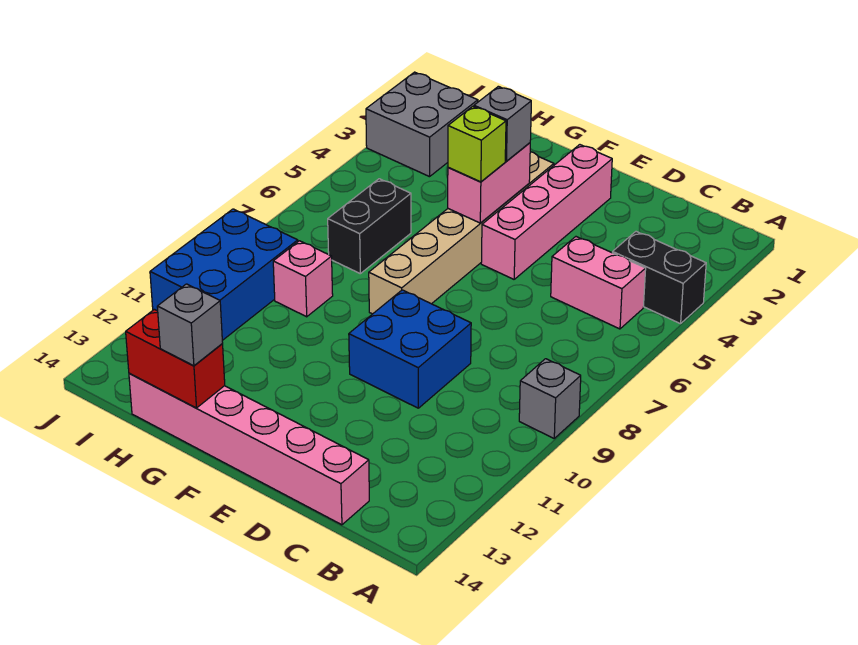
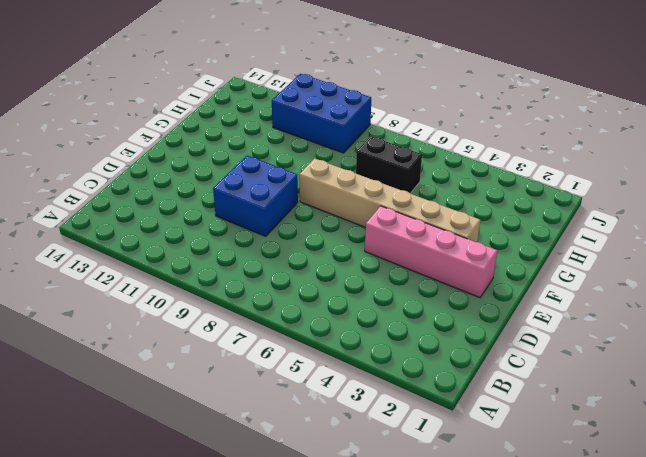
none -> black brick A4:B4 level 1
none -> grey brick A9 level 1
none -> pink brick B5:C5 level 1

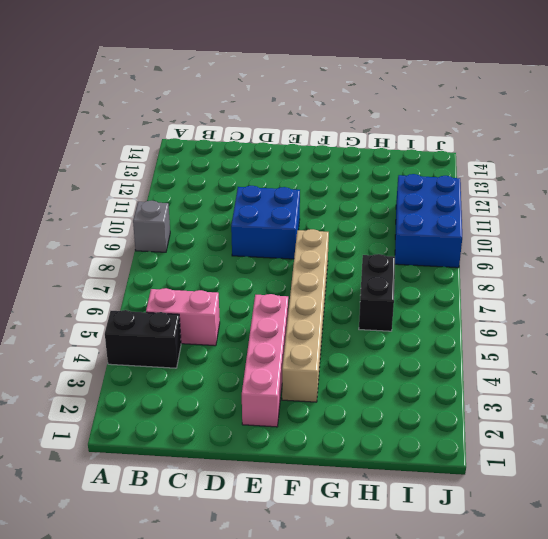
none -> pink brick C14:H14 level 1
none -> pink brick H9 level 1
none -> grey brick I2:J3 level 1

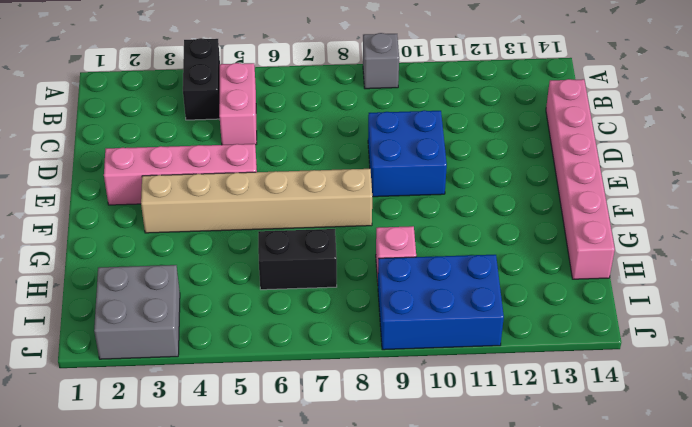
none -> pink brick F4:F5 level 2
none -> red brick G14:H14 level 2
none -> grey brick F4 level 3

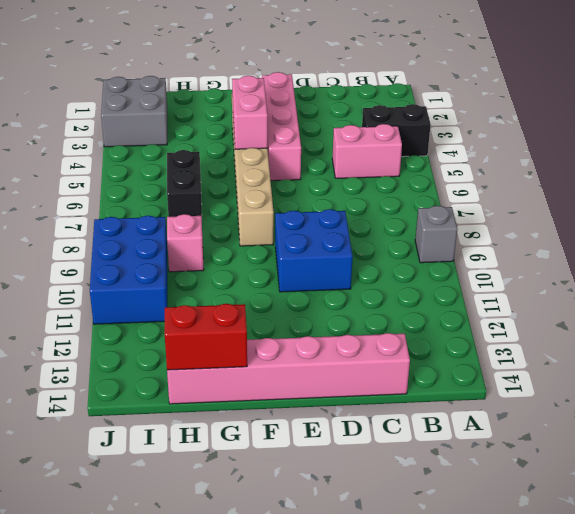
none -> grey brick F4 level 3
none -> lime brick F5 level 3
none -> grey brick G14 level 3

